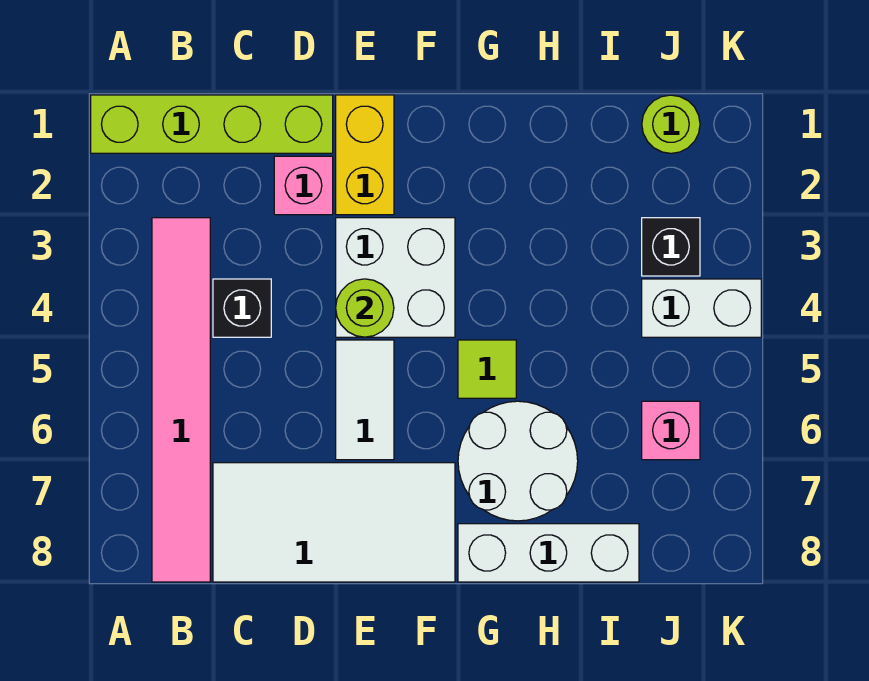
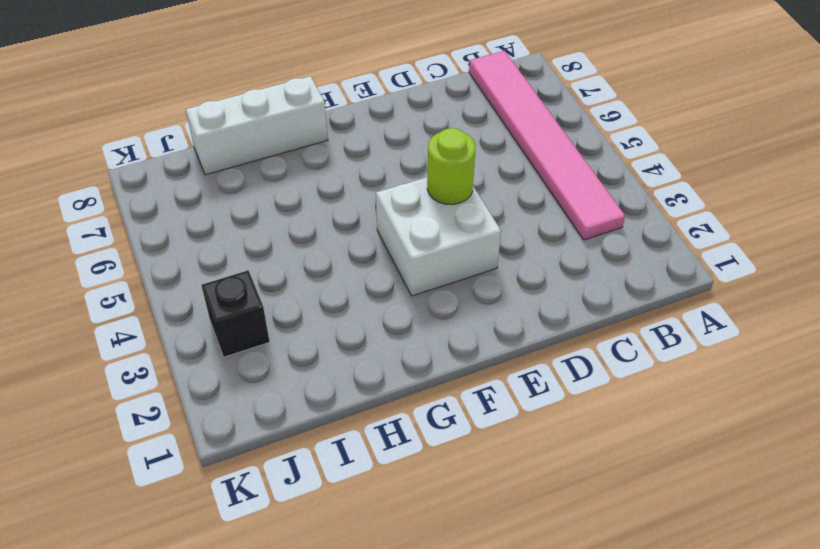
none -> lime brick A1:D1 level 1
none -> black brick C4 level 1
none -> white tile C7:F8 level 1

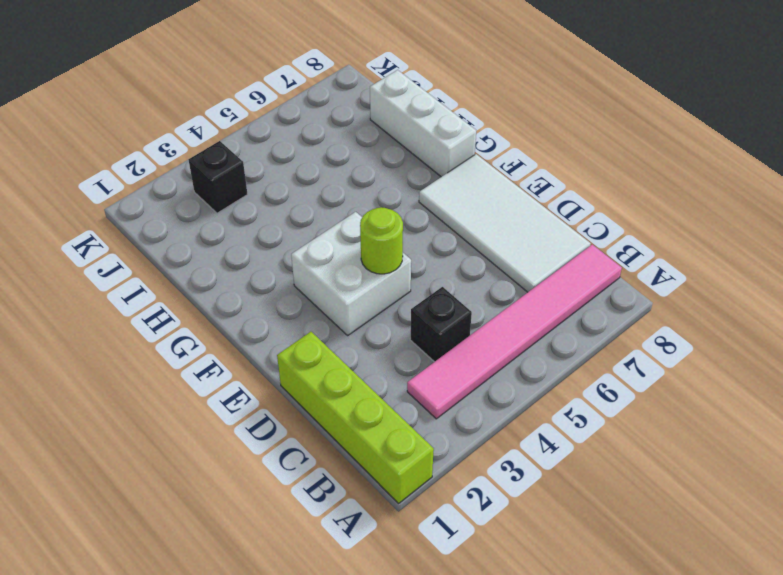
none -> pink brick D2 level 1
none -> yellow brick E1:E2 level 1
none -> white tile E5:E6 level 1

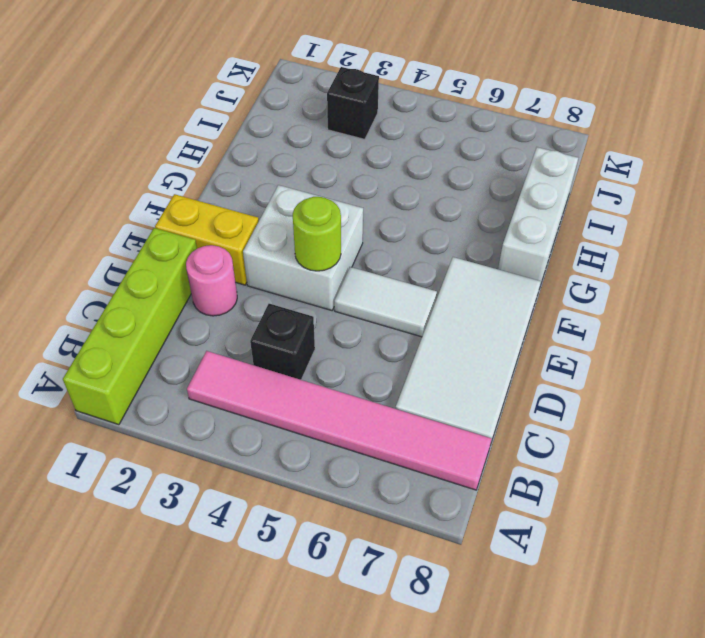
pink round brick D2 level 1 -> pink brick D2 level 1
none -> lime tile G5 level 1
none -> white round brick G6:H7 level 1
none -> lime round brick J1 level 1

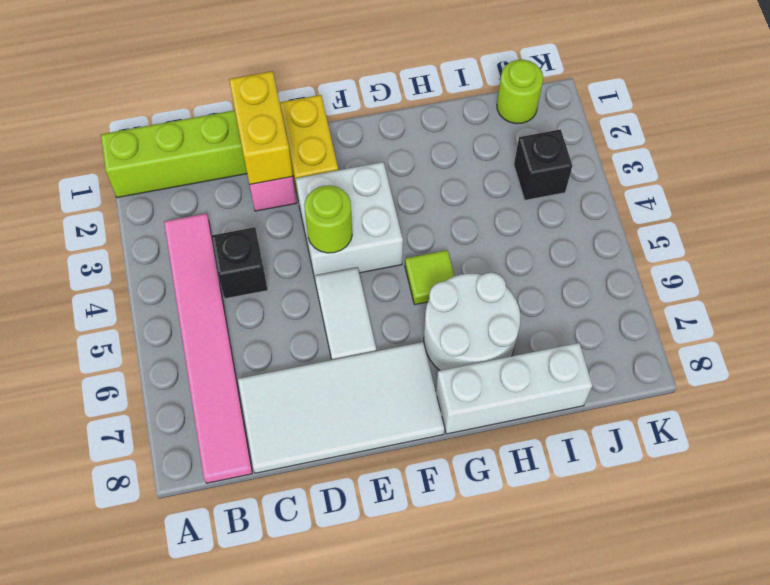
yellow brick D1:D2 level 2 -> none
none -> white brick J4:K4 level 1
none -> pink brick J6 level 1

